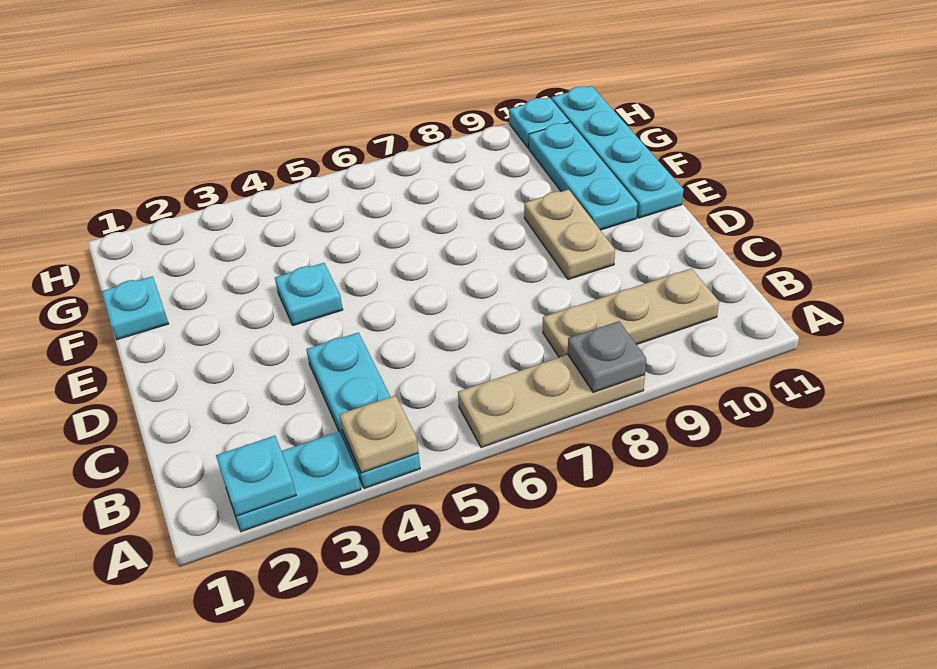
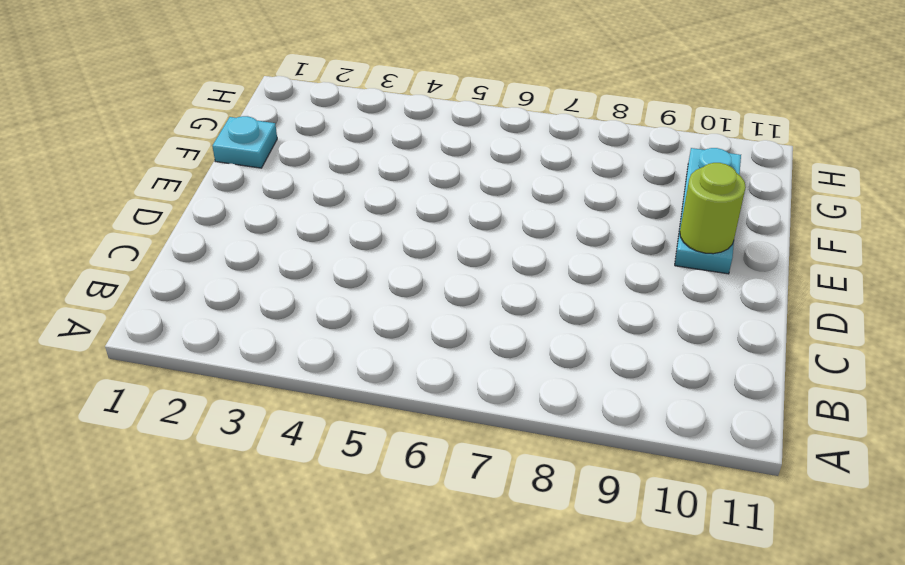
lime round brick E10 level 2 -> none
none -> cyan plate A2:A3 level 1
none -> cyan plate A4:C4 level 1
none -> tan plate A6:A8 level 1

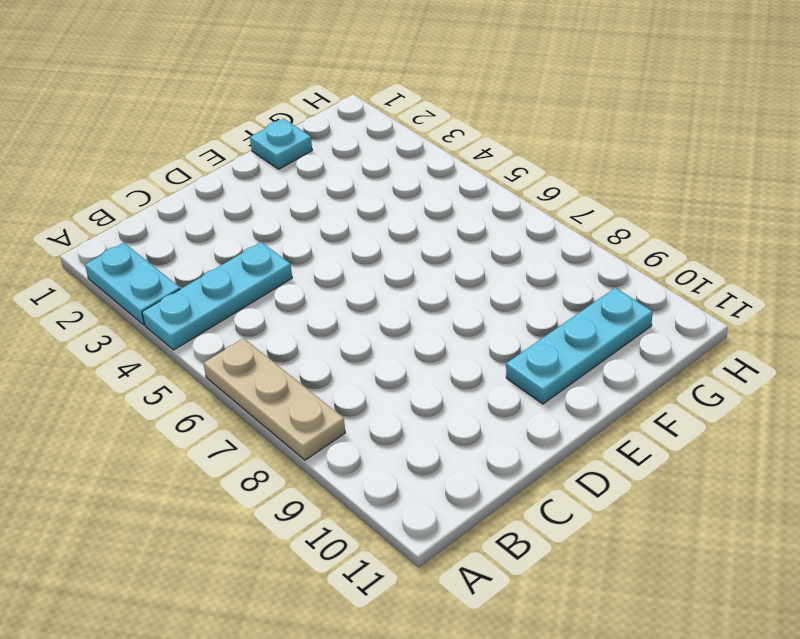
none -> tan plate B8:B10 level 1
none -> tan plate D9:E9 level 1
none -> cyan plate E4 level 1

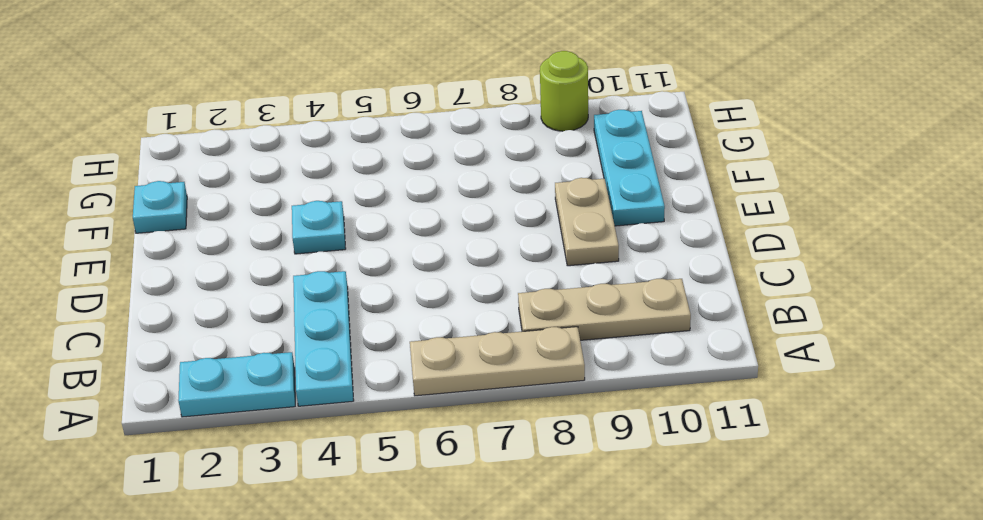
lime round brick H9 level 1 -> none
none -> cyan plate E11:H11 level 1
none -> cyan plate H10 level 1
none -> cyan plate A2 level 2

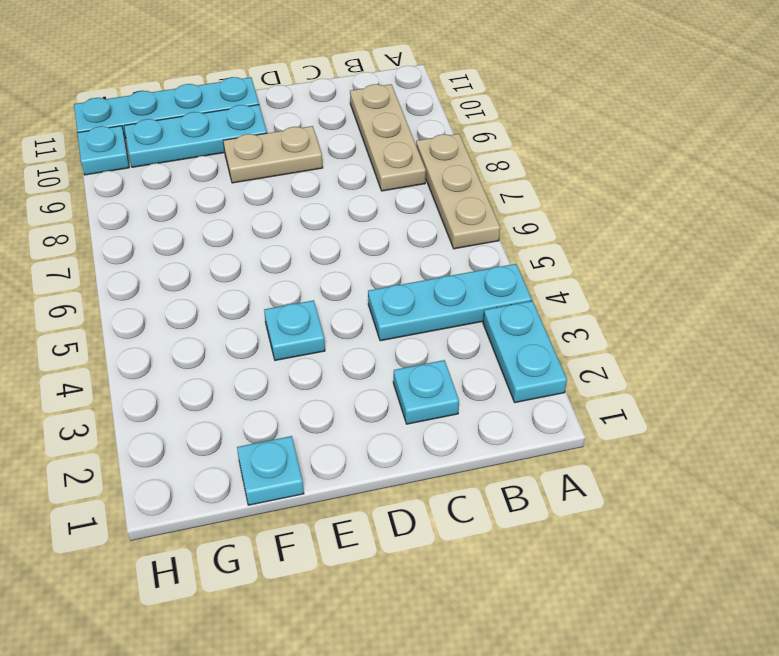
cyan plate C2 level 1 -> cyan plate A2 level 2
none -> tan plate A4 level 2
none -> grey plate A8 level 2

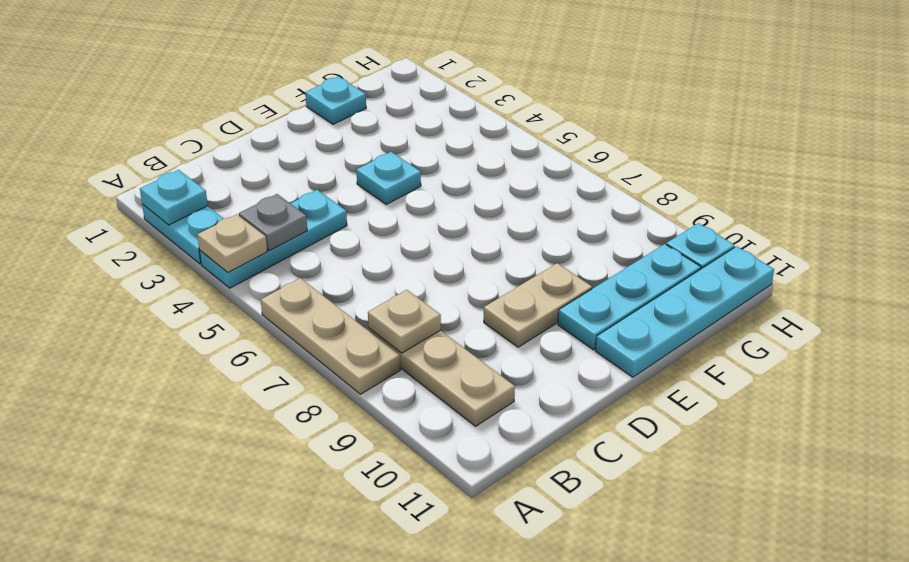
grey plate B4 level 2 -> grey plate A8 level 2
tan plate B8 level 2 -> none

